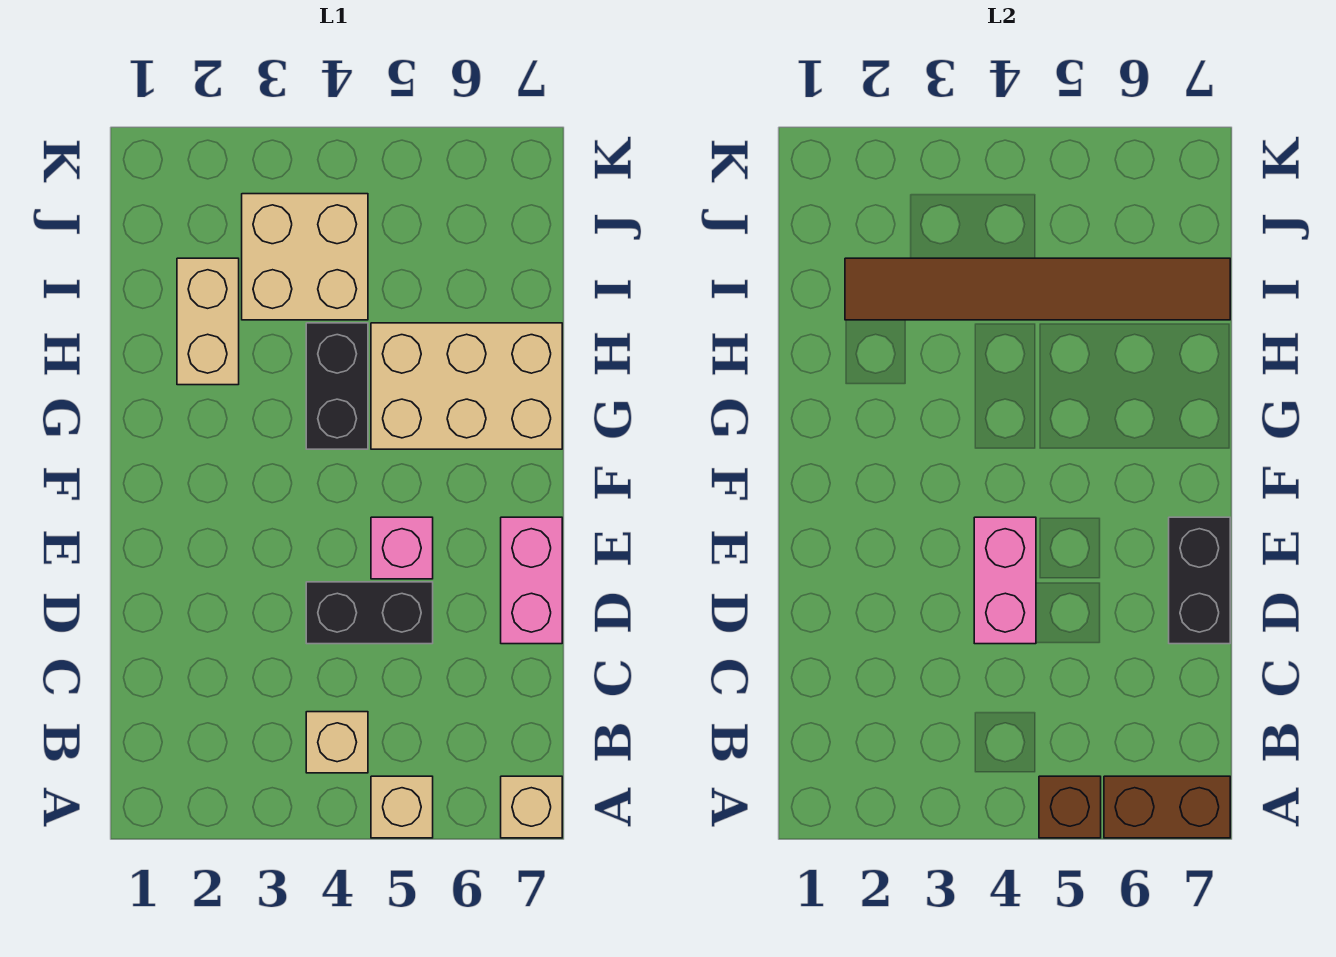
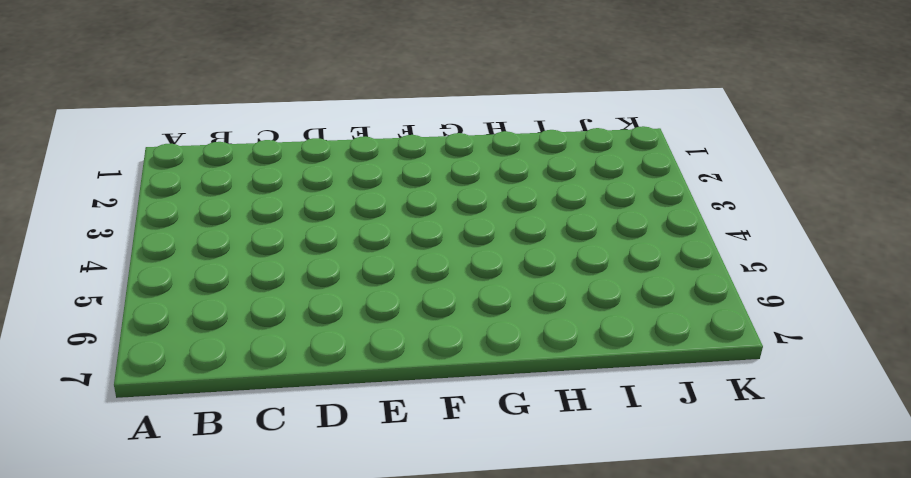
none -> tan brick A5 level 1
none -> tan brick A7 level 1
none -> tan brick B4 level 1

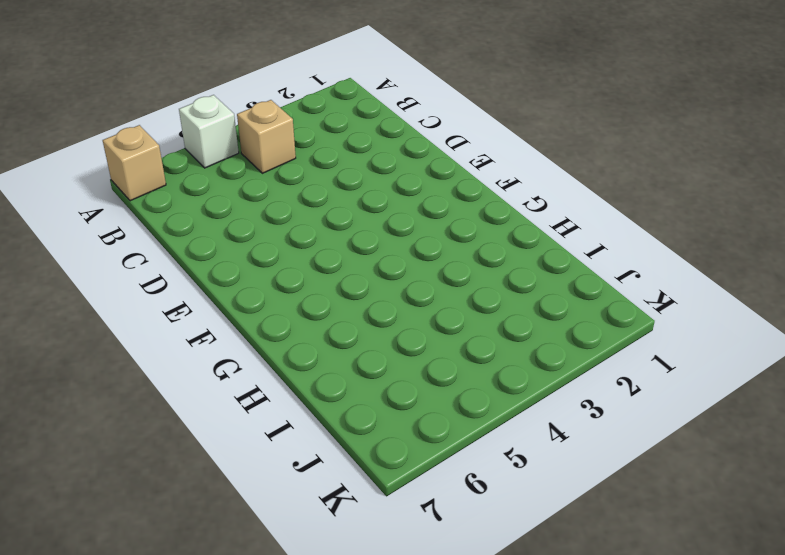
white brick A5 level 1 -> tan brick A5 level 1
none -> black brick D4:D5 level 1
none -> pink brick D7:E7 level 1
none -> pink brick E5 level 1

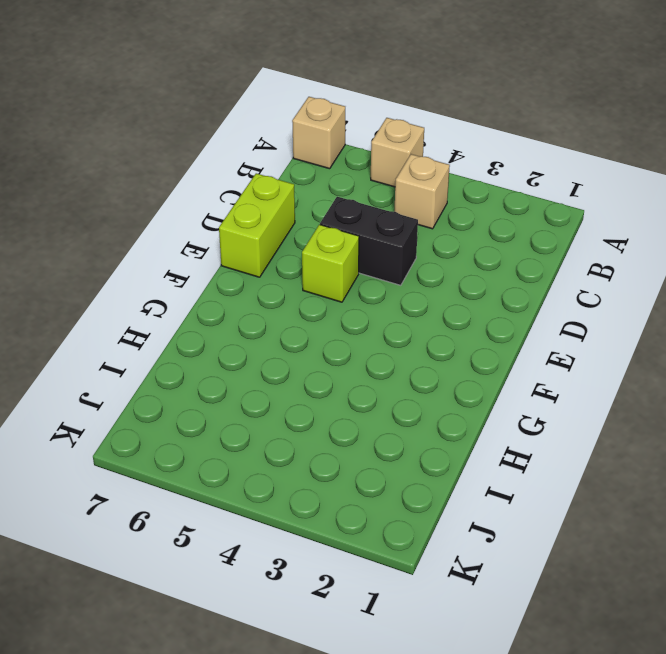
lime brick D7:E7 level 1 -> pink brick D7:E7 level 1
lime brick E5 level 1 -> pink brick E5 level 1
none -> black brick G4:H4 level 1
none -> tan brick G5:H7 level 1
none -> tan brick H2:I2 level 1

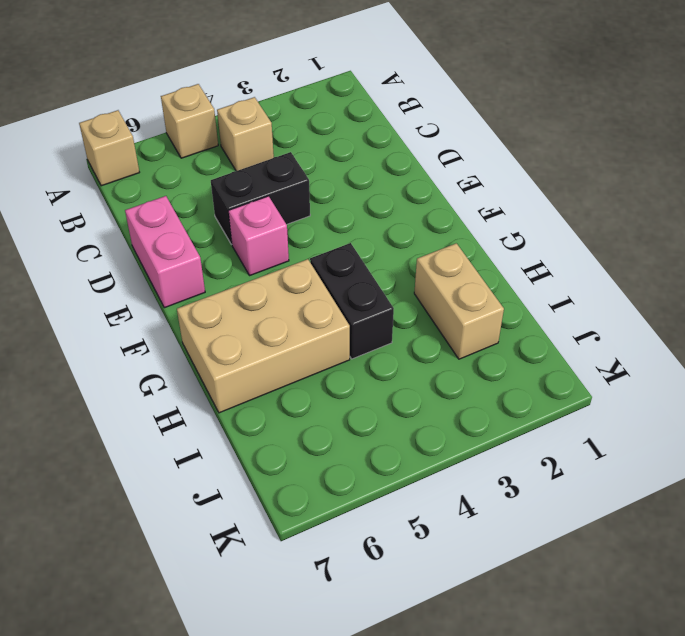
none -> tan brick I3:J4 level 1
none -> brown brick A5 level 2
none -> brown brick A6:A7 level 2

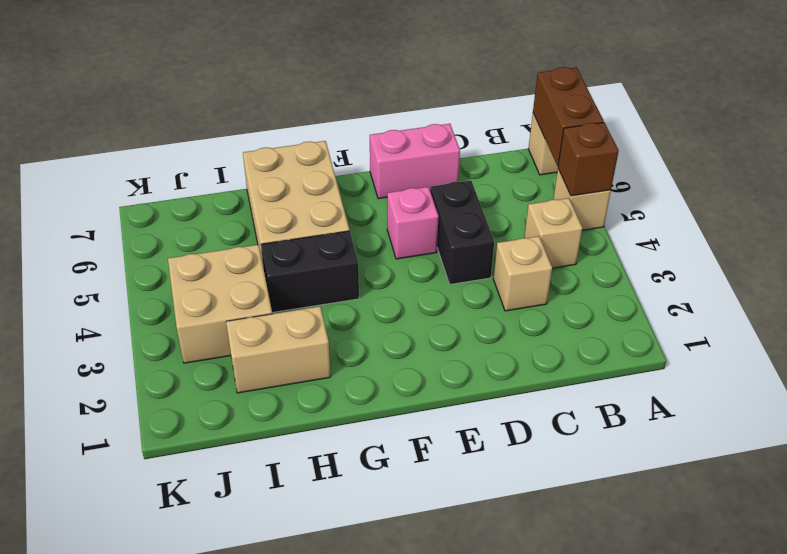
tan brick C3 level 1 -> none
none -> pink brick D4:E4 level 2
none -> black brick D7:E7 level 2
none -> brown tile I2:I7 level 2

